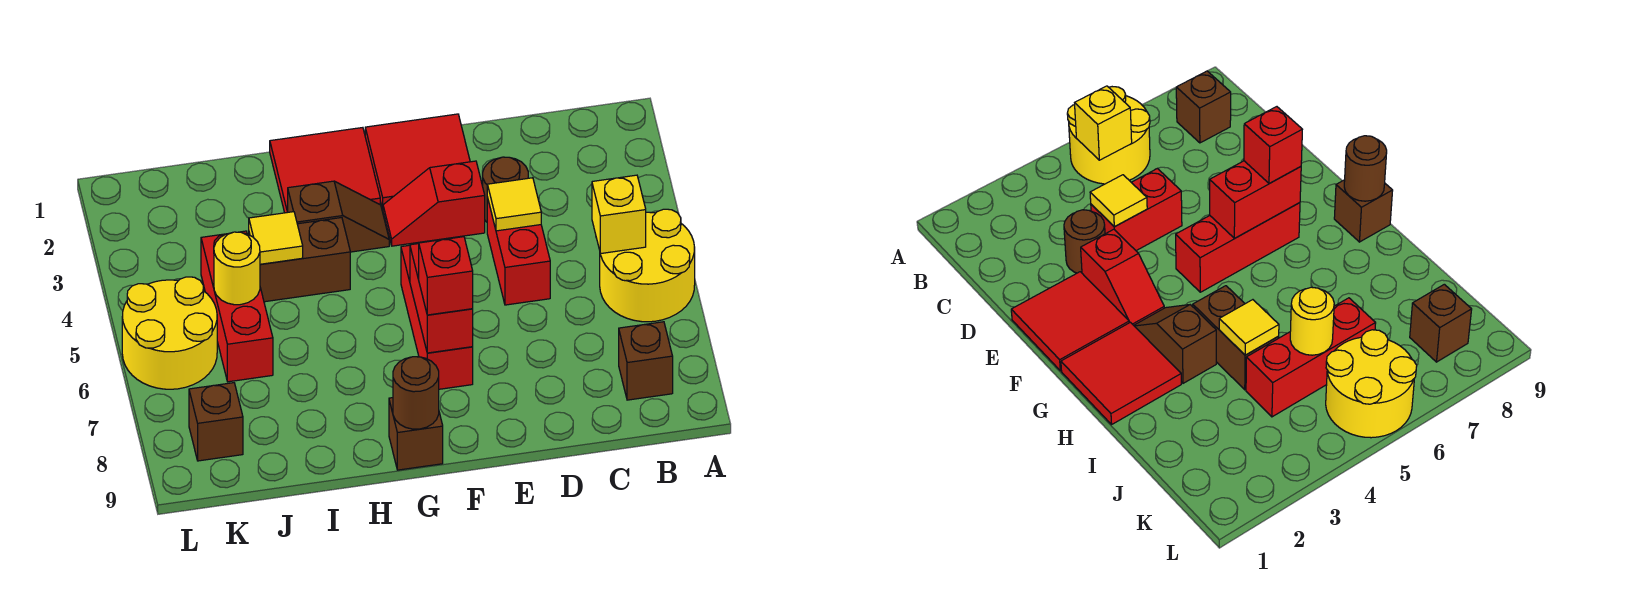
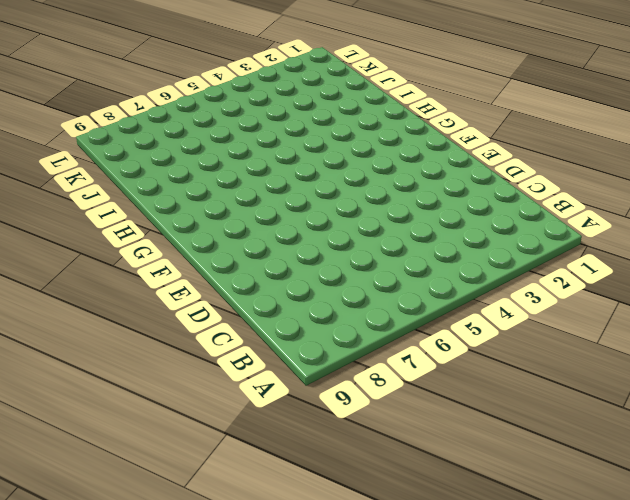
none -> yellow round brick A5:B6 level 1
none -> brown brick B8 level 1
none -> brown round brick D3 level 1

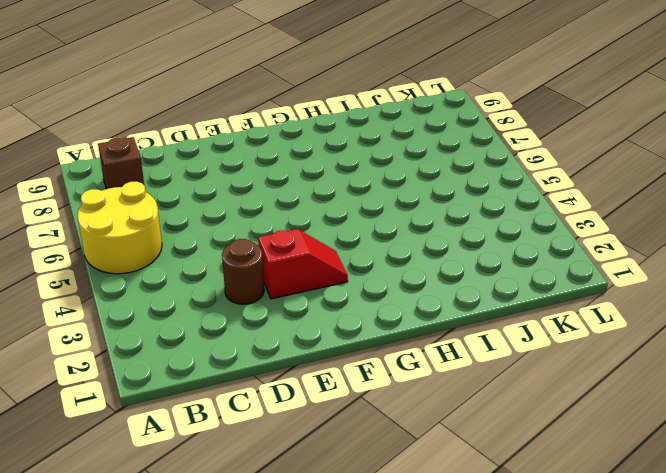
none -> red brick D4:D5 level 1
none -> red tile E1:F2 level 1
none -> red brick F5:F7 level 1

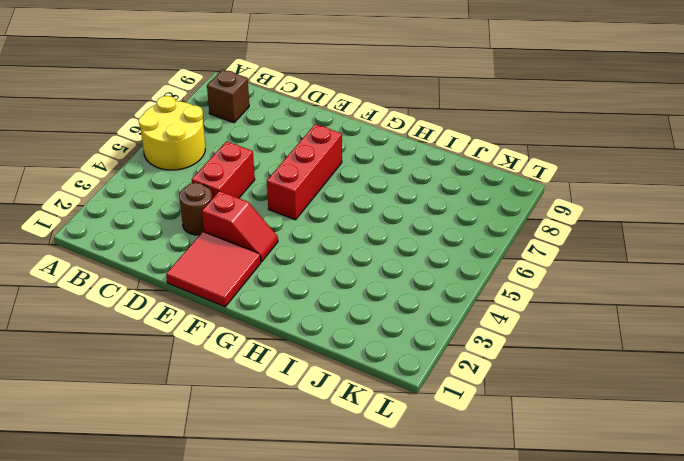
none -> red tile G1:H2 level 1
none -> brown slope G3:H3 level 1 top H
none -> brown brick G9 level 1

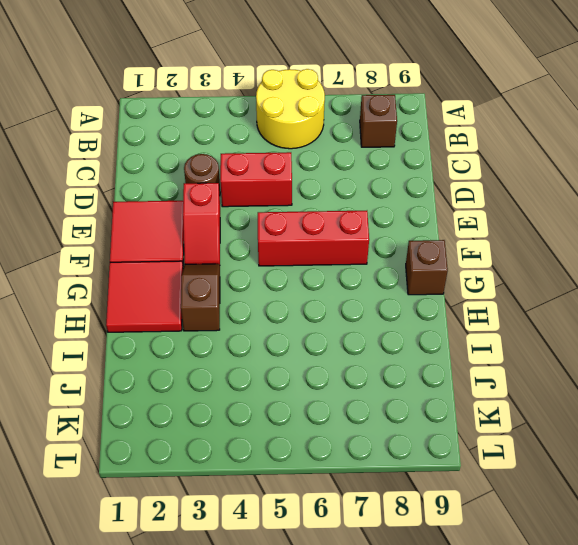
none -> brown brick H4:I4 level 1
none -> red brick J4:J6 level 1
none -> yellow round brick K5:L6 level 1

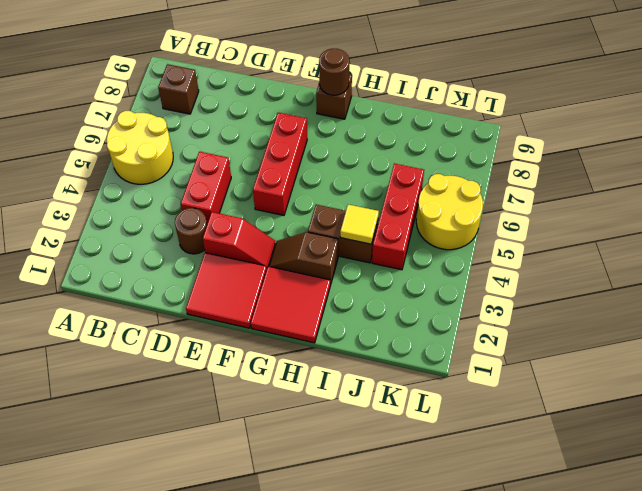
none -> brown brick K8 level 1
none -> yellow brick B5 level 2
none -> yellow tile D4 level 2

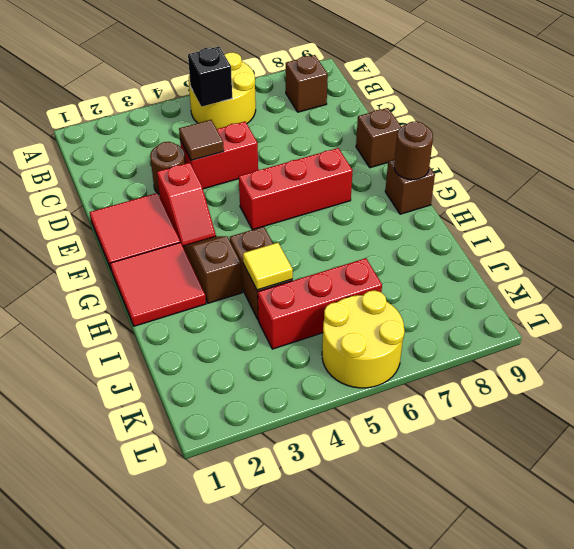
black brick B5 level 2 -> yellow brick B5 level 2
brown tile D4 level 2 -> yellow tile D4 level 2
brown brick E9 level 1 -> brown brick K8 level 1
none -> red brick F6:F7 level 2
none -> yellow round brick J5 level 2
none -> red brick F7 level 3

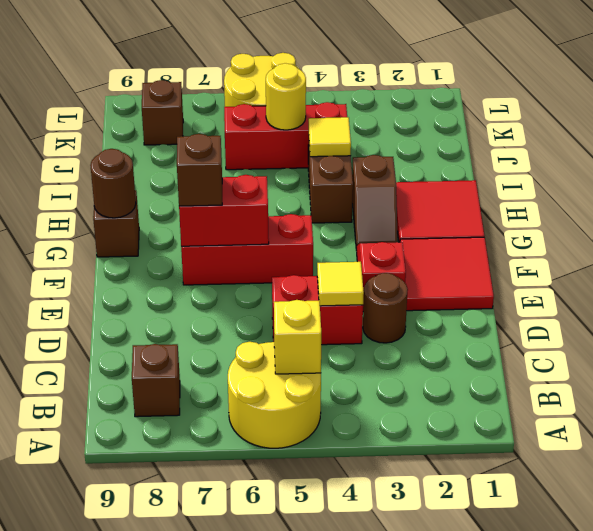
brown brick F7 level 3 -> red brick F7 level 3

